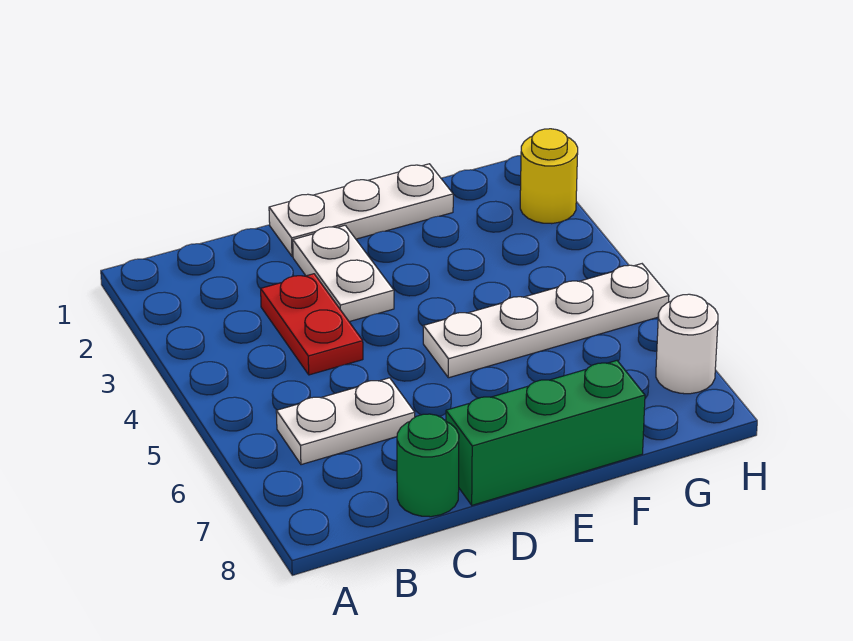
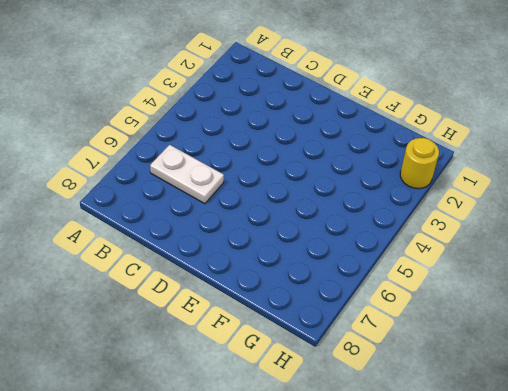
none -> red plate C3:C4 level 1
none -> green round brick C8 level 1

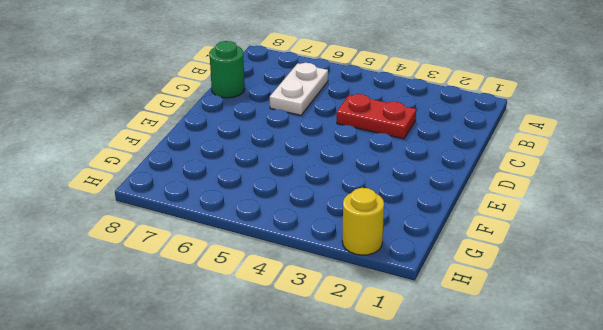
none -> white plate D1:F1 level 1
none -> white plate D2:D3 level 1

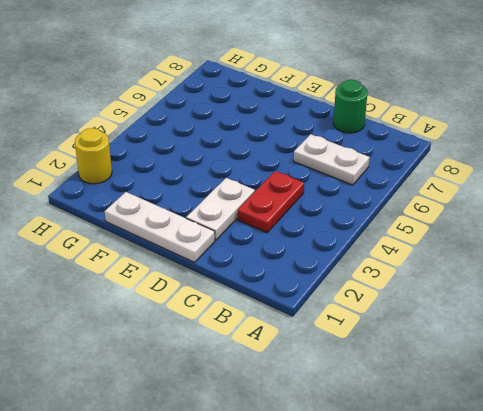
none -> green brick D8:F8 level 1
none -> white plate E5:H5 level 1

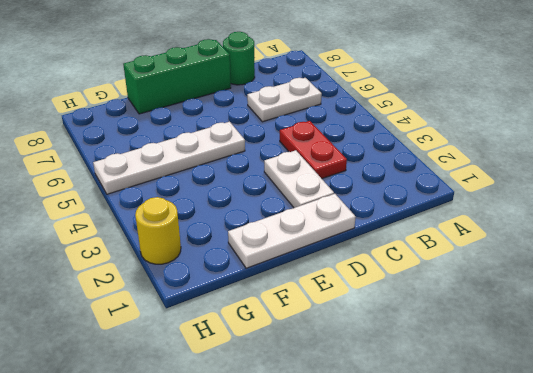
none -> white round brick H7 level 1

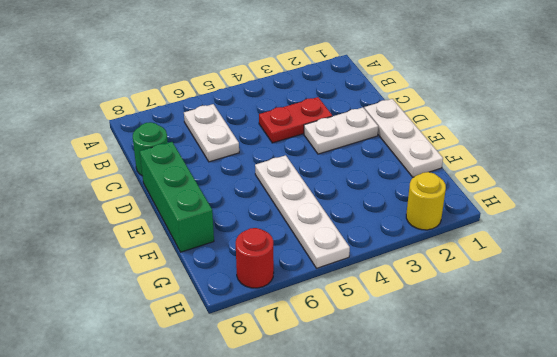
red round brick H7 level 1 -> white round brick H7 level 1

